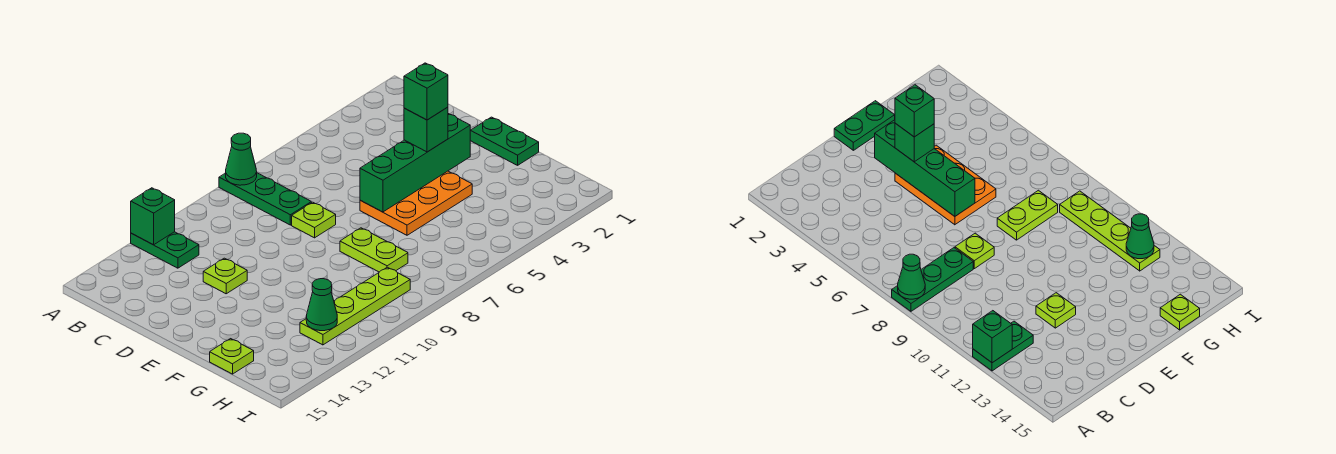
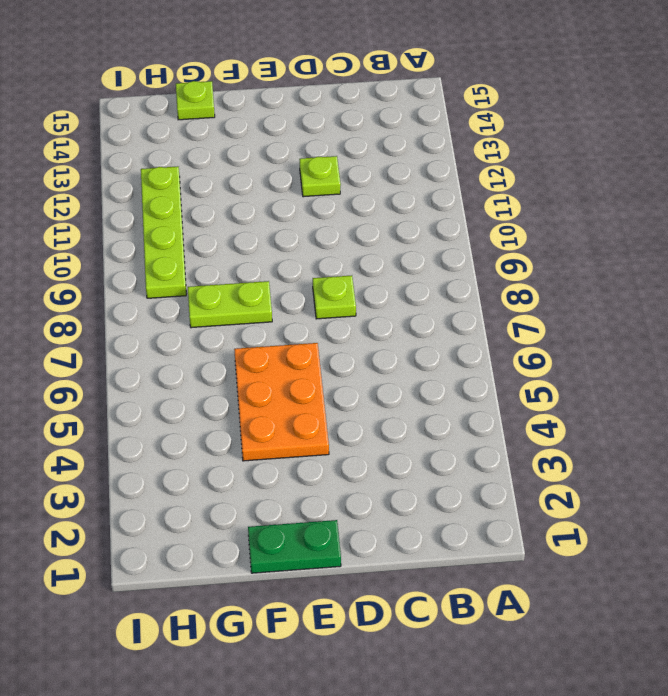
none -> green plate A8:C8 level 1
none -> green plate A12:B12 level 1
none -> green cone A8 level 2

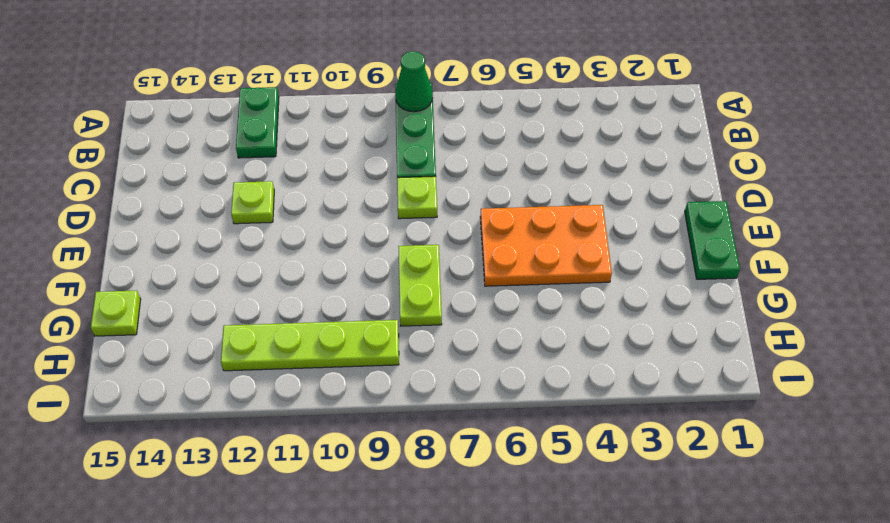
none -> green brick A12 level 2
none -> green brick E3:E6 level 2
none -> green cone H12 level 2

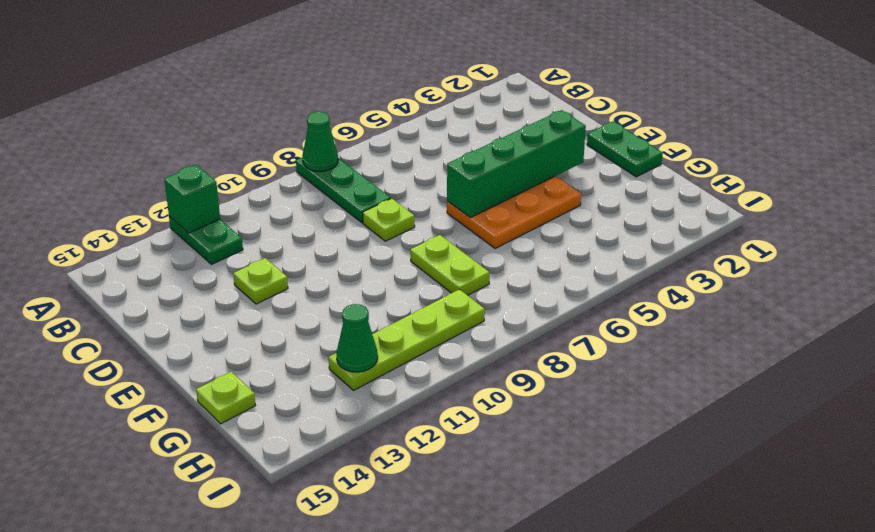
none -> green brick E4 level 3
none -> green brick E4 level 4

